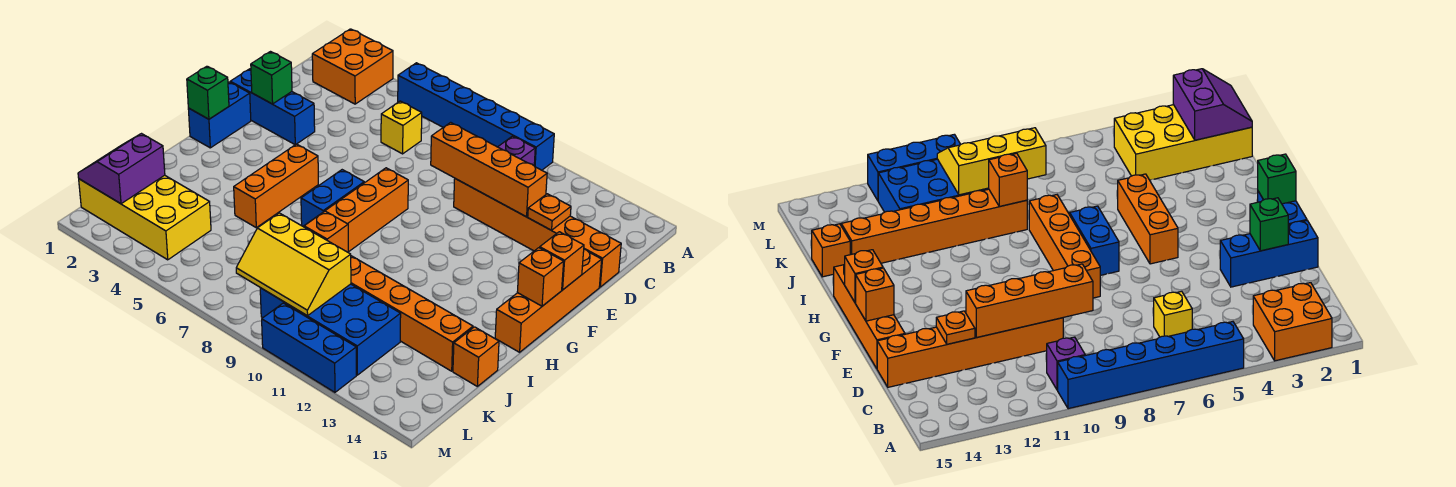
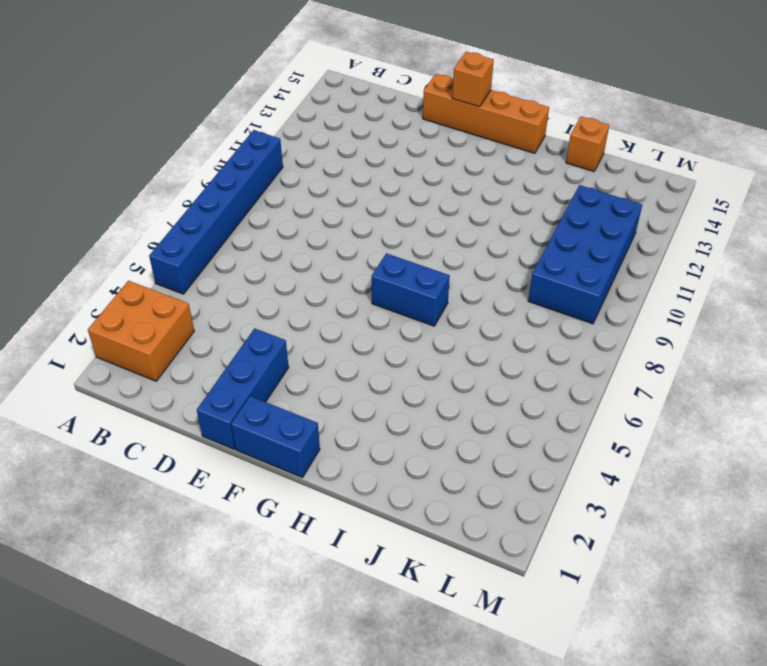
none -> purple brick B10 level 1
none -> yellow brick C6 level 1
none -> orange brick D10:D15 level 1

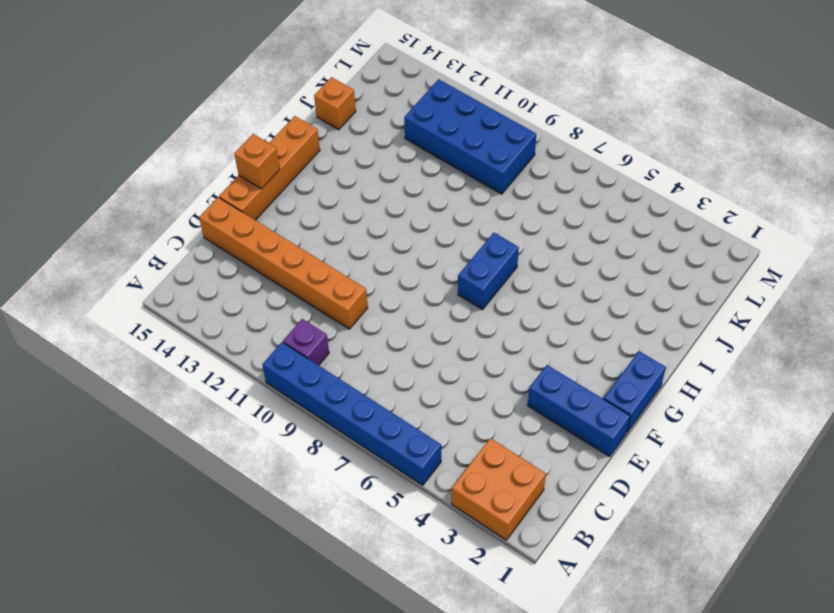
none -> yellow brick C6 level 1
none -> orange brick F8:I8 level 1
none -> orange brick G5:I5 level 1

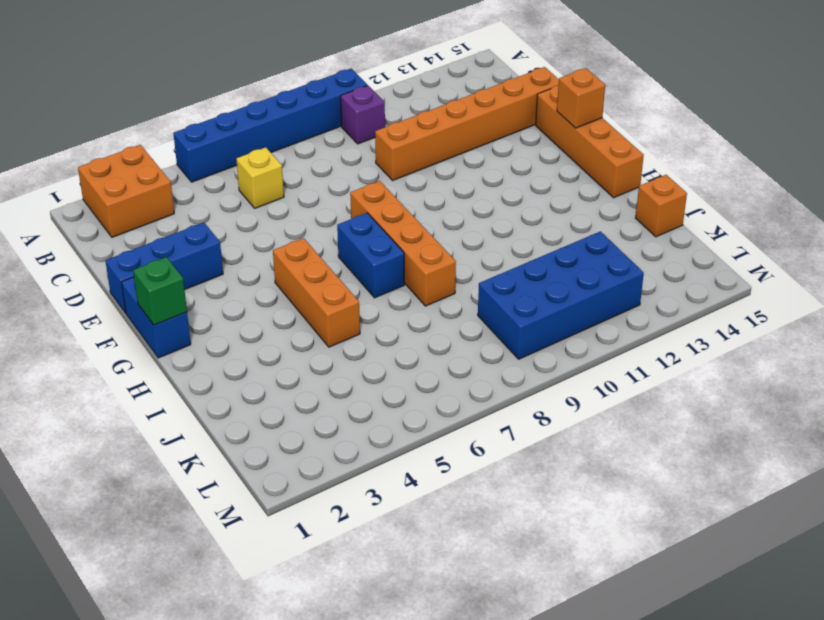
none -> orange brick J9:J14 level 1
none -> yellow brick K1:L4 level 1
none -> blue brick M10:M12 level 1

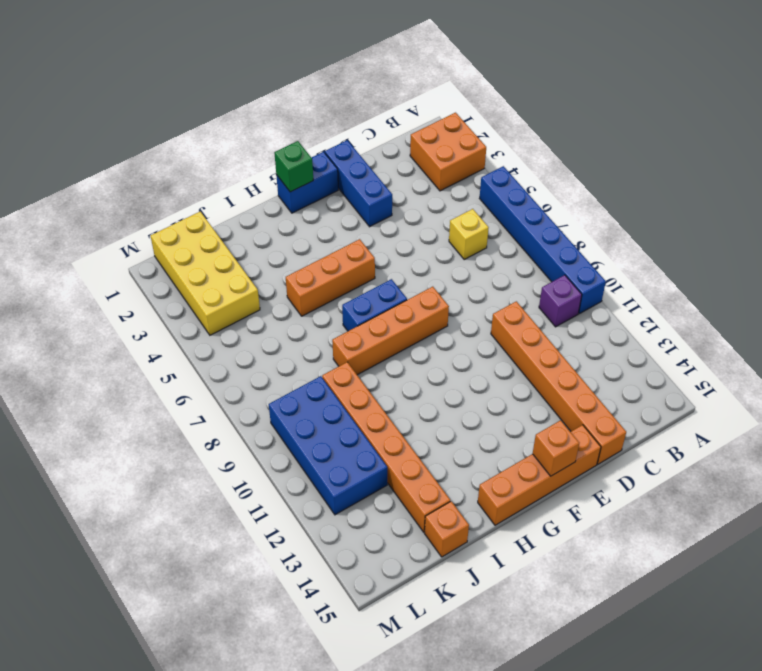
none -> blue brick M10:M12 level 1
none -> orange brick D9:D12 level 2
none -> orange plate D13 level 2

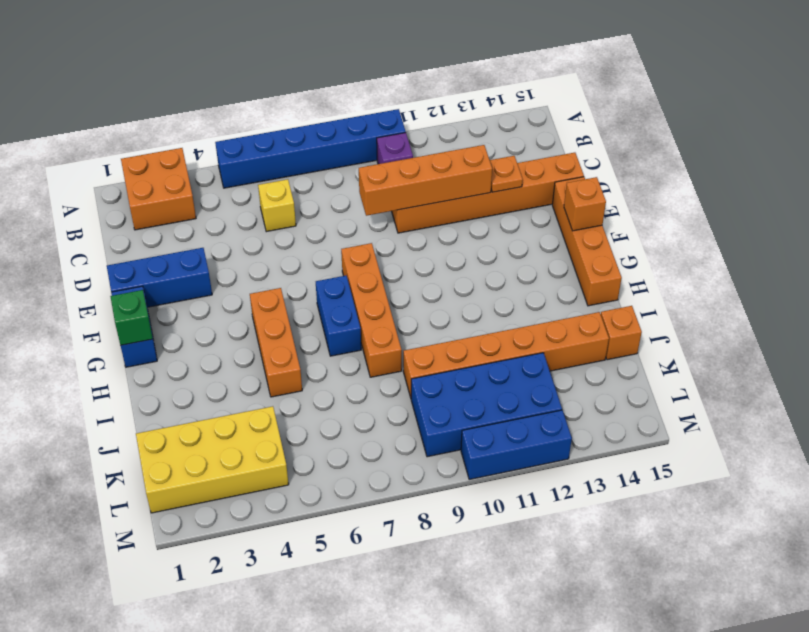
none -> green brick E2 level 2
none -> orange brick G15 level 2
none -> orange brick J9 level 2

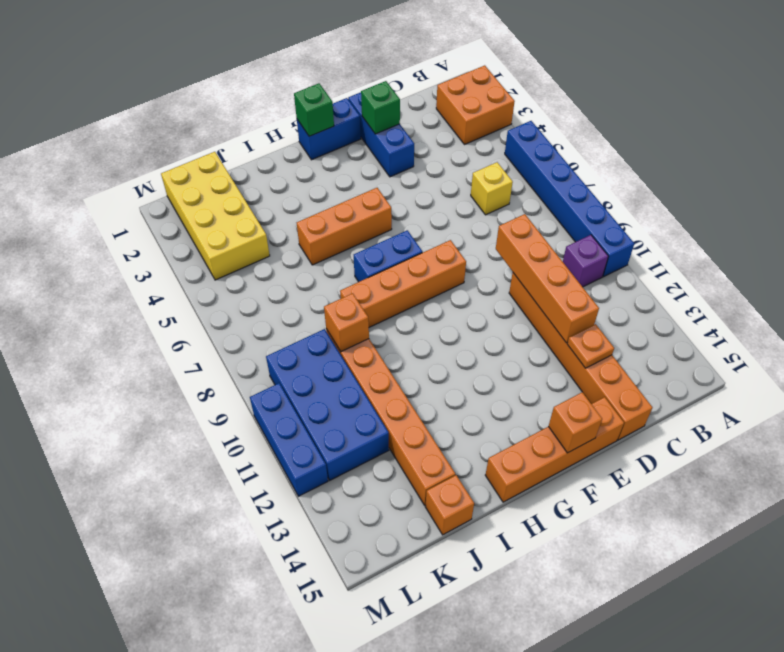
none -> orange brick G15 level 2
none -> purple slope K1:L2 level 2 top 2
none -> yellow slope K8:L10 level 2 top K

